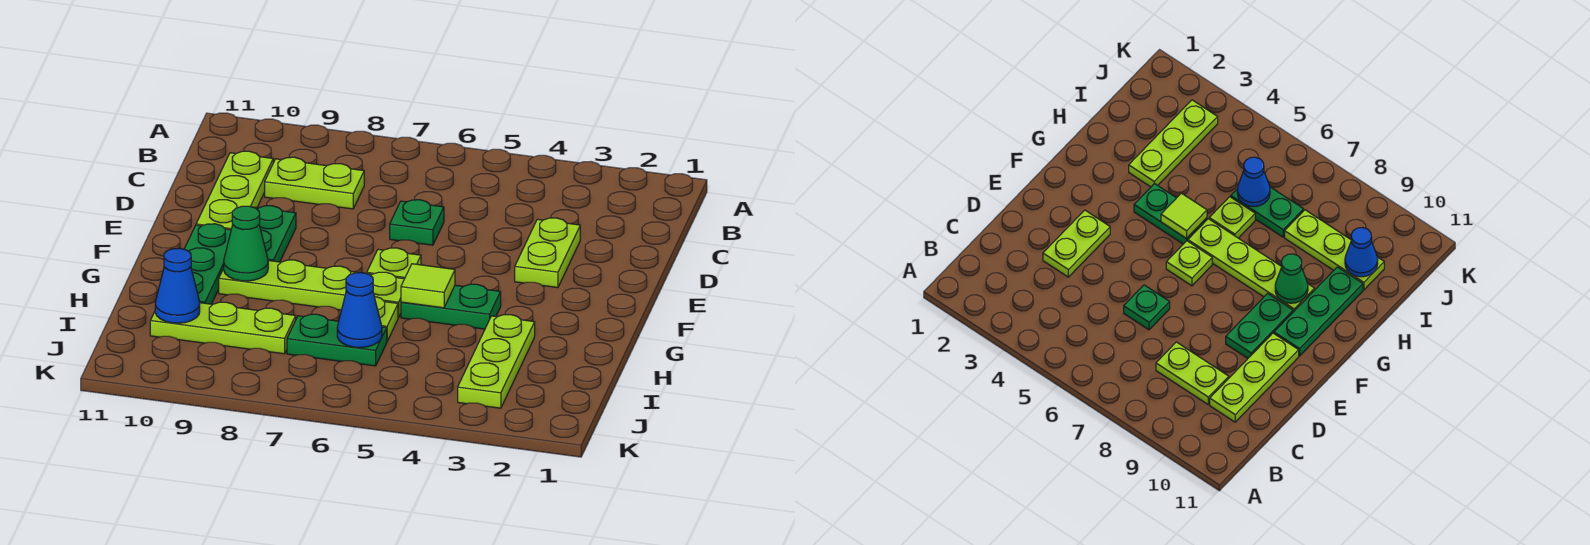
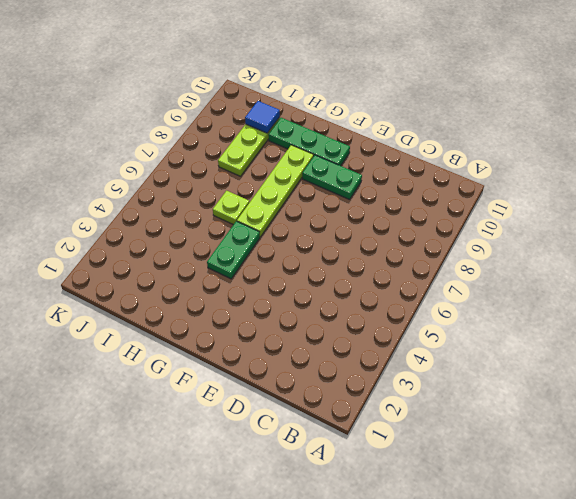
blue tile I10 level 2 -> blue cone I10 level 2
none -> lime plate C8:C9 level 1
none -> lime plate C10:E10 level 1
none -> lime plate D3:E3 level 1

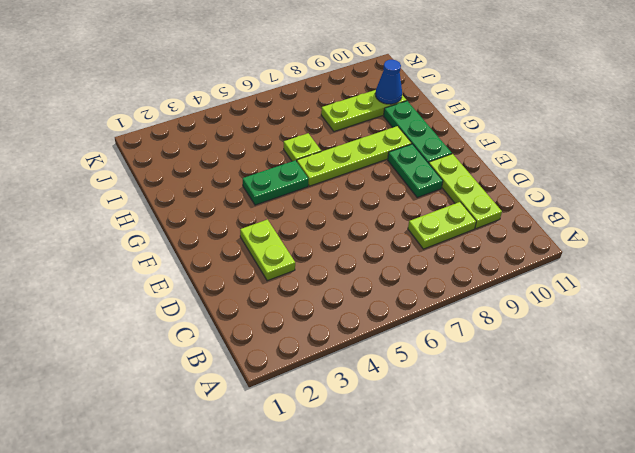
none -> green plate D6 level 1
none -> lime plate F6 level 1
none -> lime plate H3:J3 level 1

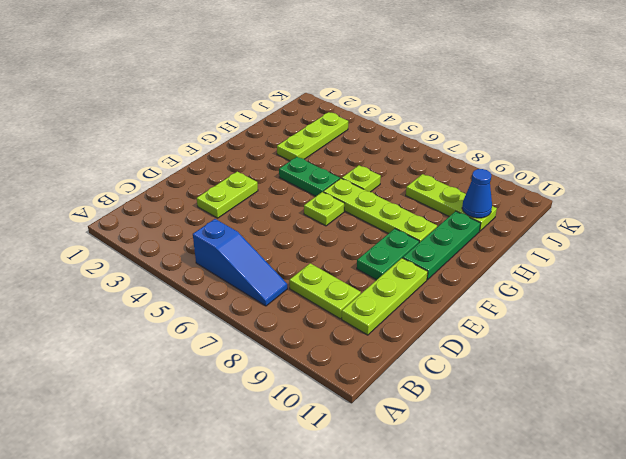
blue slope B5:B7 level 1 top 5 -> none
none -> green plate D6 level 1
none -> green plate I6:I7 level 1
none -> lime tile G5 level 2

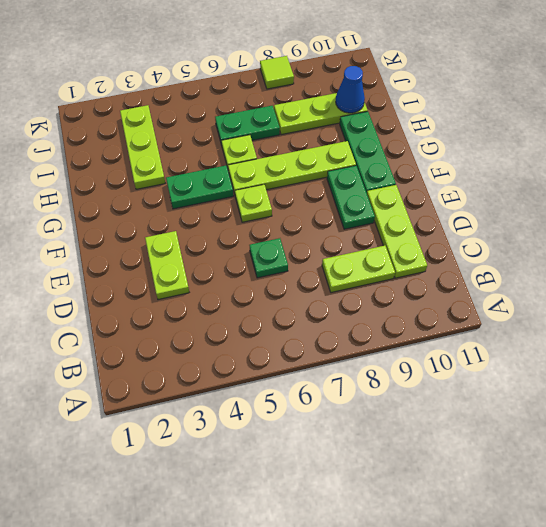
lime tile K8 level 1 -> lime tile G5 level 2
none -> green cone G9 level 2
none -> blue cone I6 level 2

